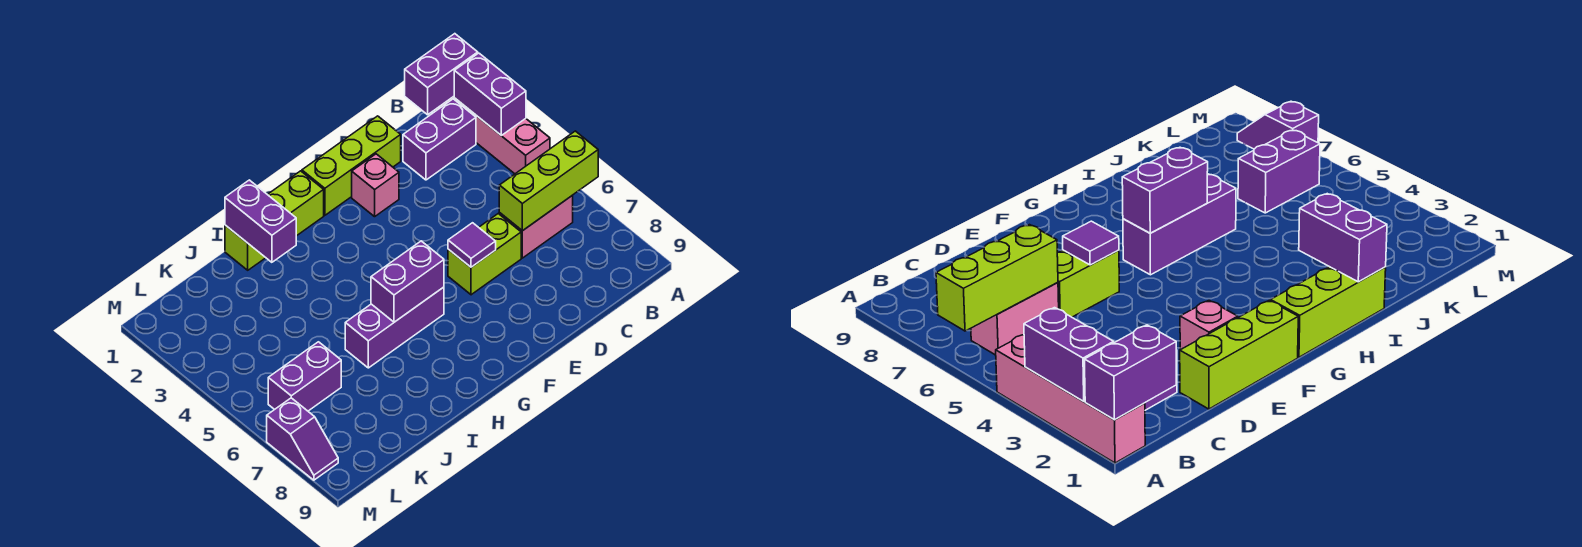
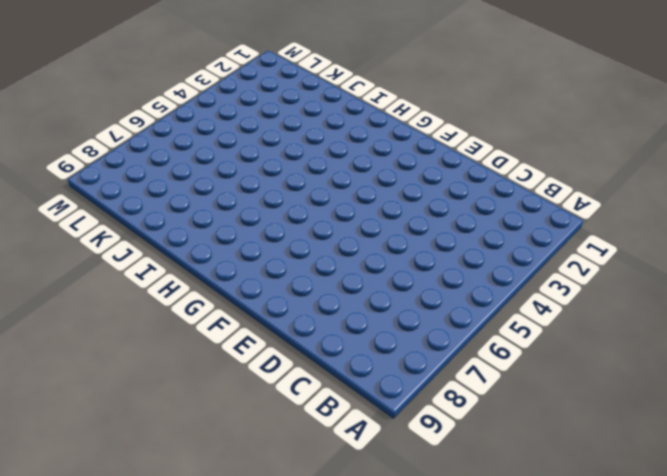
none -> pink brick A1:A4 level 1
none -> purple brick B2:C2 level 1
none -> pink brick B6:C6 level 1

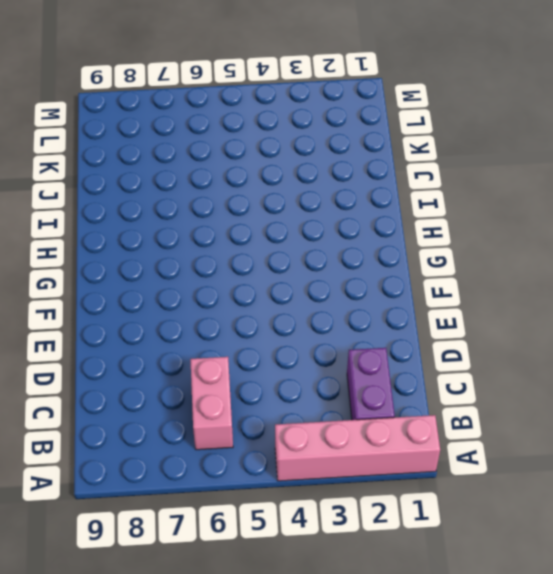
none -> lime brick D1:F1 level 1
none -> lime brick D6:E6 level 1
none -> pink brick E2 level 1

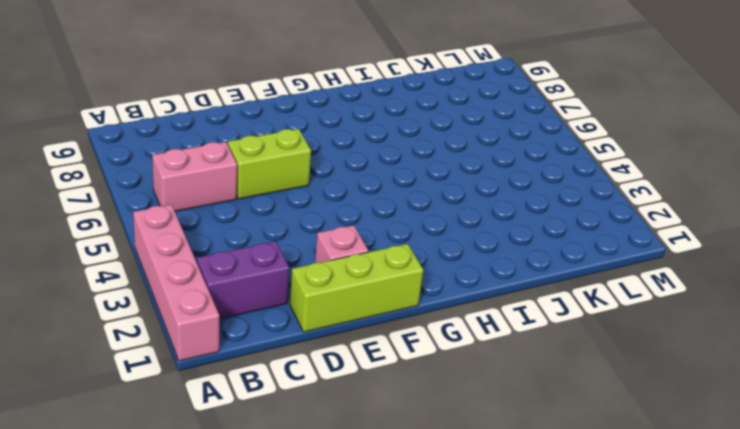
none -> lime brick G1:I1 level 1
none -> purple brick G6:I6 level 1
none -> purple brick K6:L6 level 1

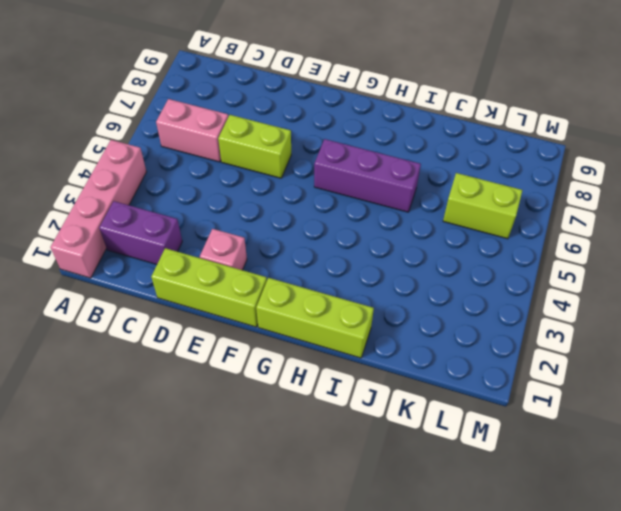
lime brick K6:L6 level 1 -> purple brick K6:L6 level 1
none -> purple slope M7:M8 level 1 top 7
none -> purple brick A1:B1 level 2
none -> purple brick A2:A3 level 2

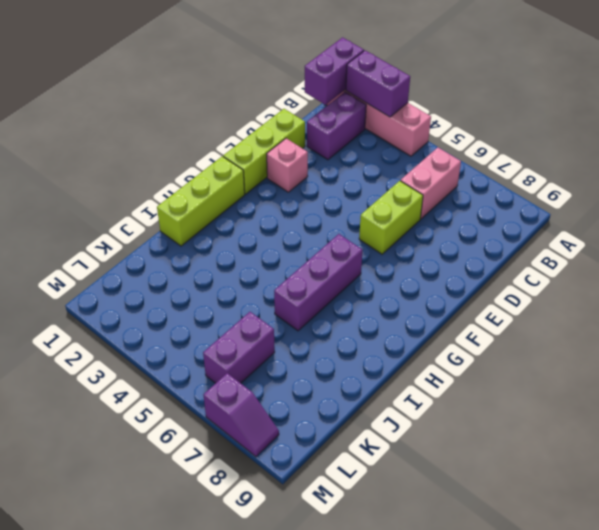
none -> lime brick A6:C6 level 2
none -> purple tile E6 level 2
none -> purple brick G6:H6 level 2

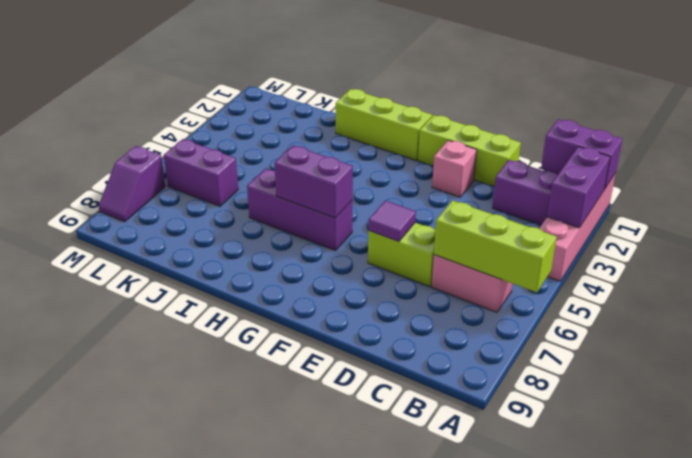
none -> purple brick I1:I2 level 2

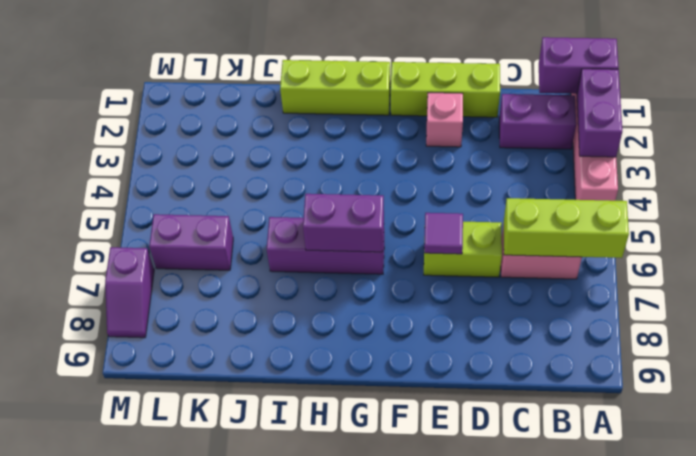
none -> purple brick I1:I2 level 2

